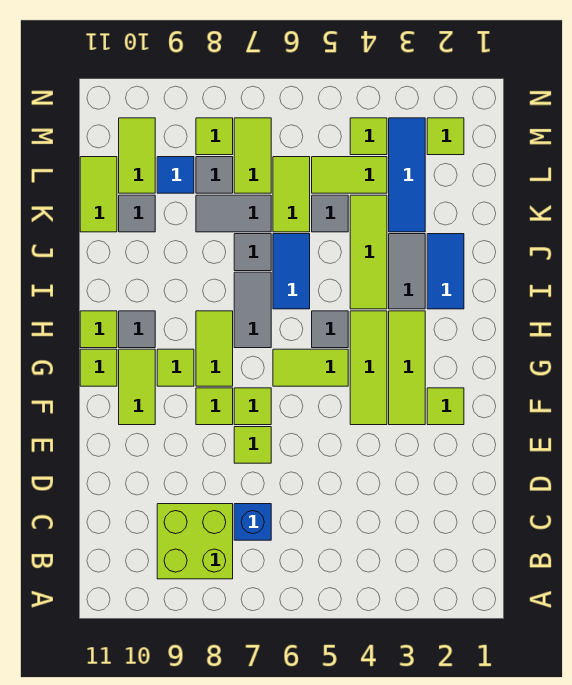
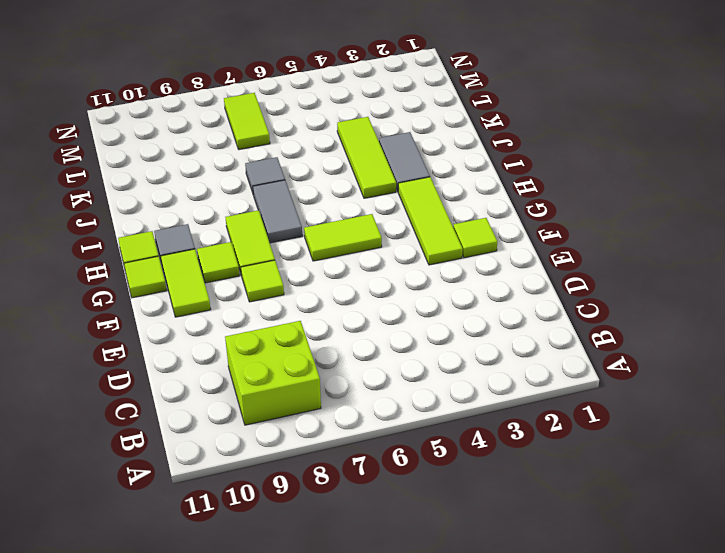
none -> blue brick C7 level 1
none -> lime tile E7 level 1
none -> lime tile F4:H4 level 1
none -> lime tile F7 level 1

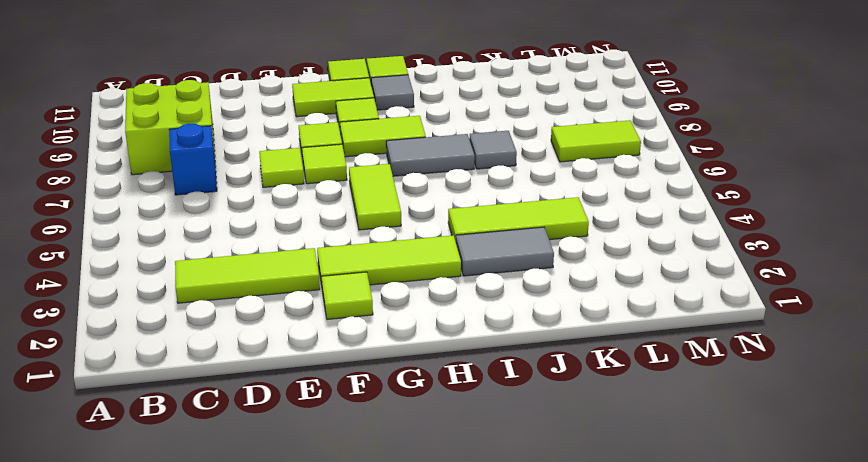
lime tile C3:E3 level 1 -> lime tile F4:H4 level 1
none -> grey tile H5 level 1
none -> blue tile I2:J2 level 1
none -> blue tile I6:J6 level 1
none -> blue tile K3:M3 level 1

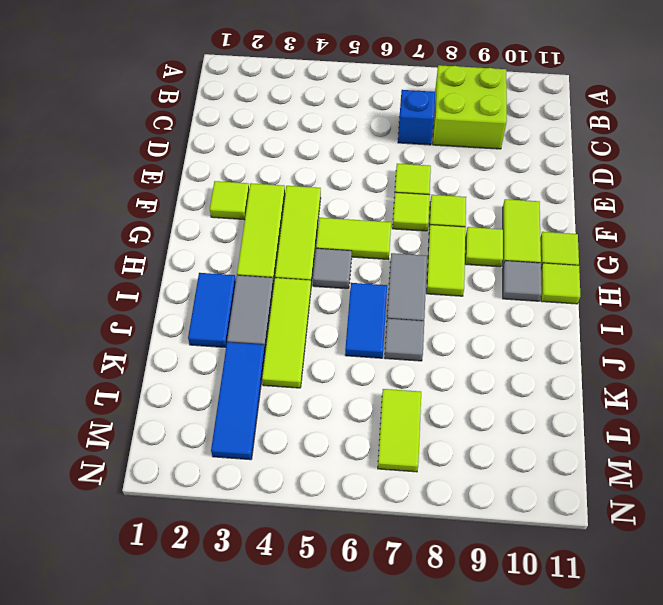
none -> grey tile K5 level 1
none -> lime tile K6:L6 level 1
none -> grey tile K7:K8 level 1
none -> grey tile K10 level 1

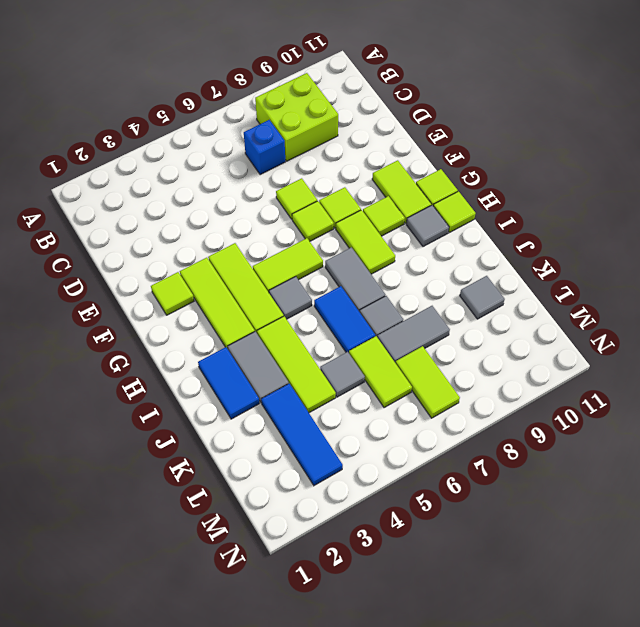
none -> lime tile K11:L11 level 1
none -> lime tile L4:L5 level 1
none -> grey tile L8 level 1
none -> blue tile L9 level 1

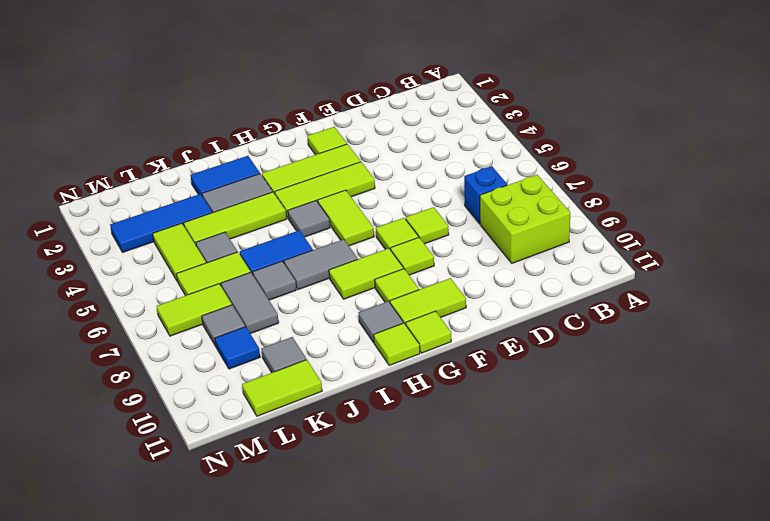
none -> lime tile L10:M10 level 1
none -> lime tile M2 level 1
none -> lime tile M4 level 1
none -> lime tile M8 level 1

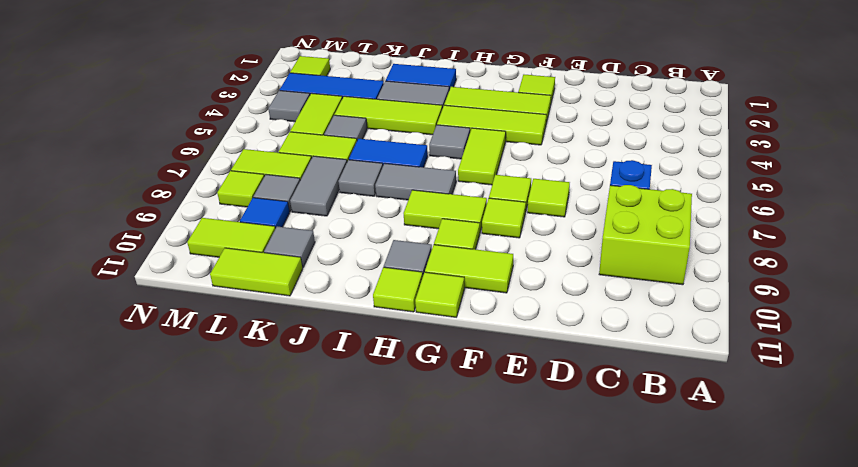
grey tile M4 level 1 -> lime tile M4 level 1

